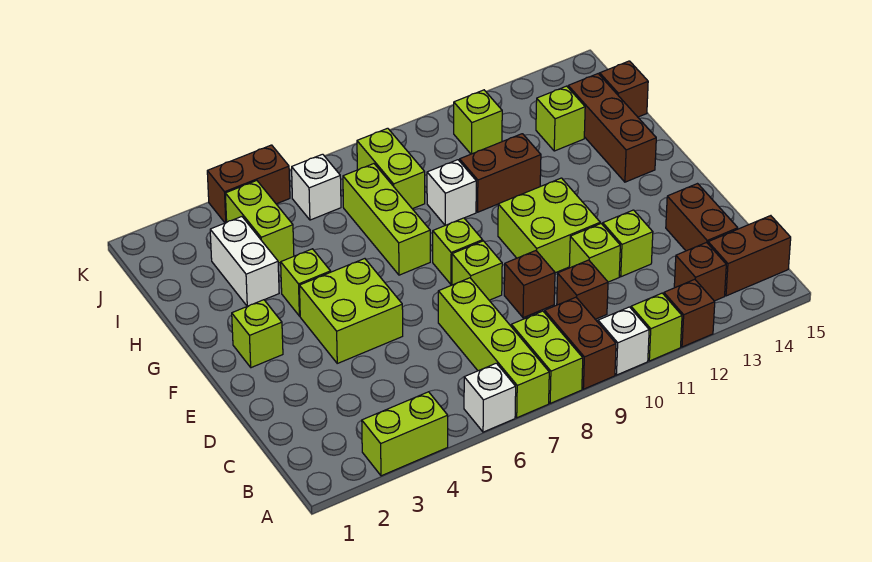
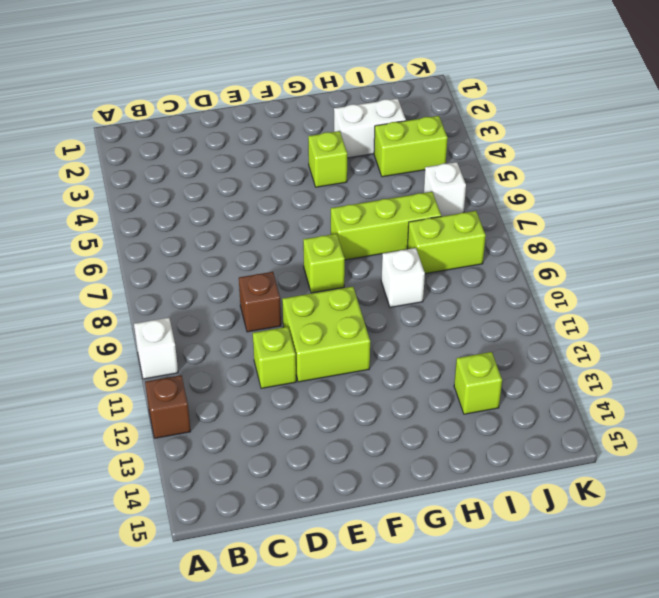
none -> lime brick A3:A4 level 1
none -> white brick A6 level 1
none -> lime brick A7:D7 level 1
none -> lime brick A8:B8 level 1

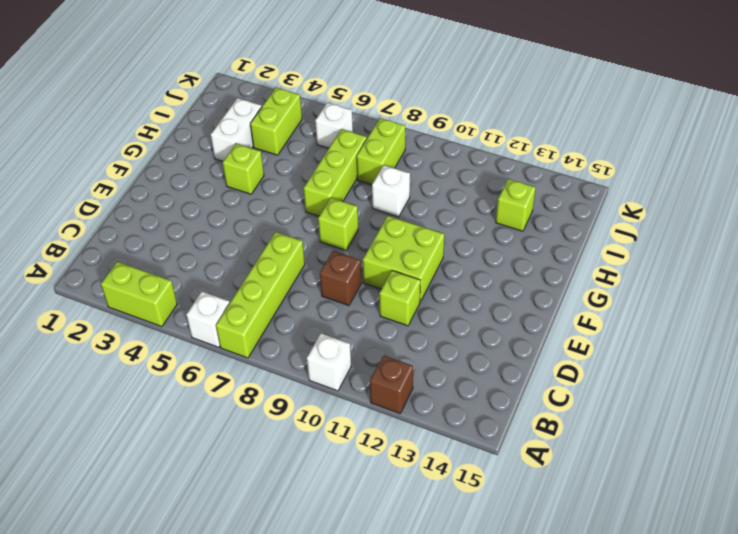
none -> lime brick A8:B8 level 1
none -> brown brick A9:B9 level 1
none -> lime brick A11 level 1
none -> brown brick B13 level 1

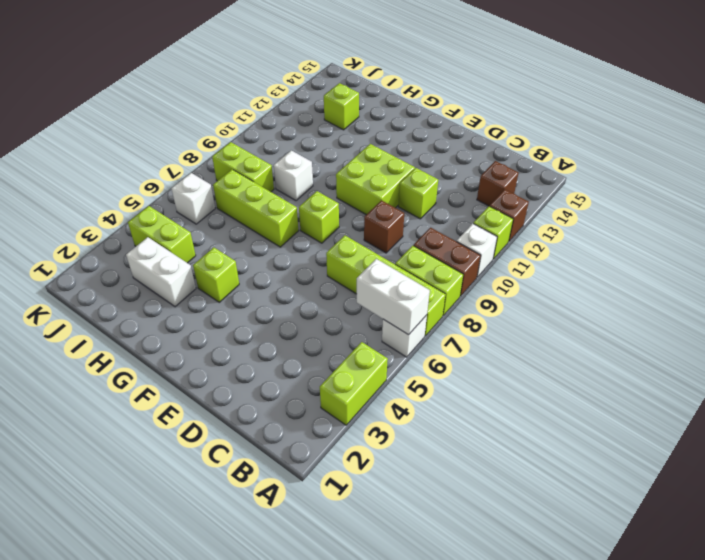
white brick A6:B6 level 2 -> none
none -> brown brick B14:B15 level 1
none -> brown brick C10 level 1
none -> brown brick C14:D14 level 1
none -> lime brick D12 level 1

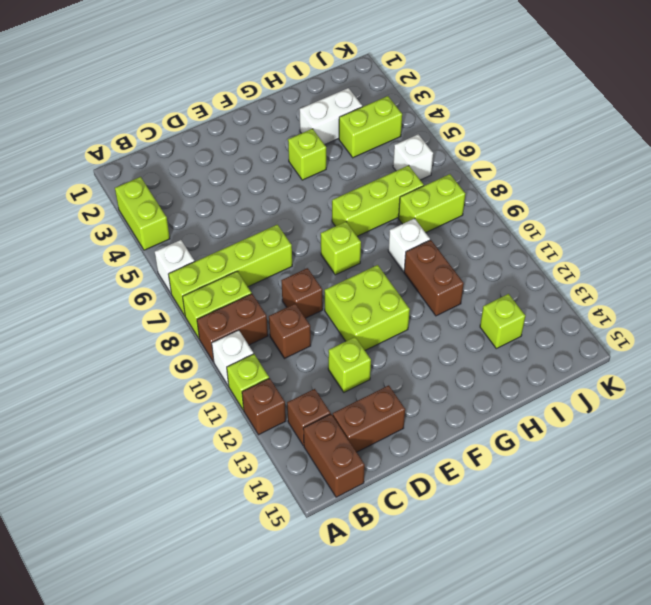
none -> lime brick D11 level 1
none -> lime brick E4:F5 level 1
none -> lime brick E8 level 1
none -> lime brick F2 level 1

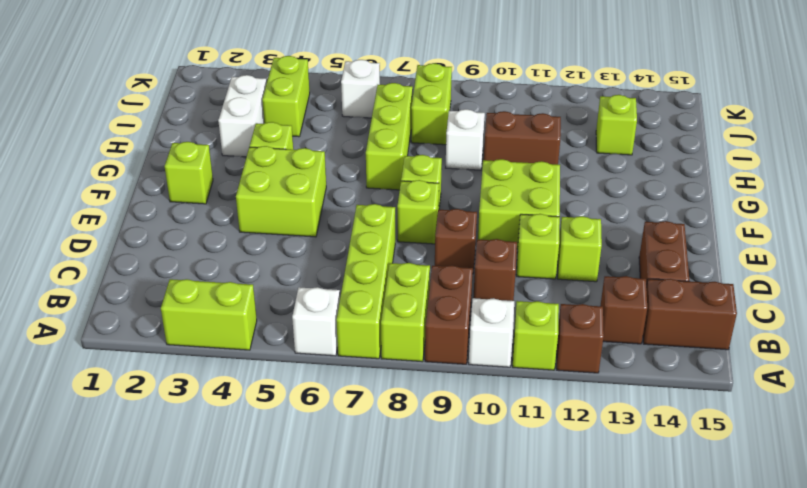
none -> brown brick G14:I14 level 1
none -> brown brick I15 level 1
none -> lime brick J11 level 1
none -> brown brick K4:K5 level 1

